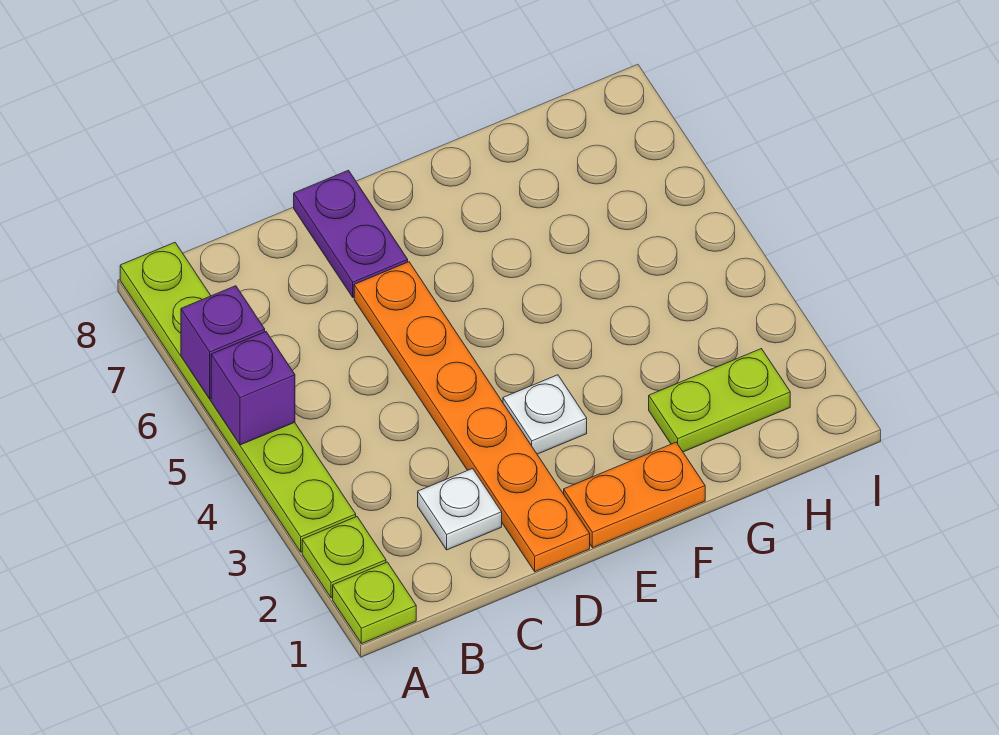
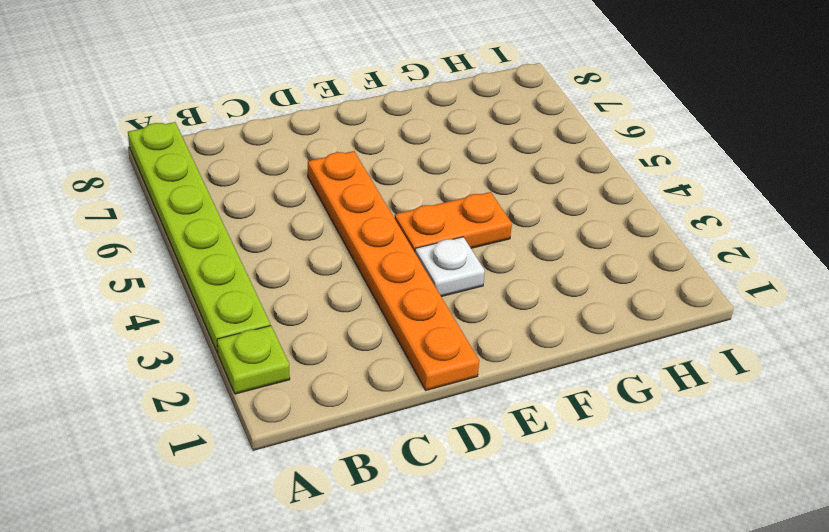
orange plate E4:F4 level 1 -> orange plate E1:F1 level 1
none -> lime plate A1 level 1
none -> white plate C2 level 1

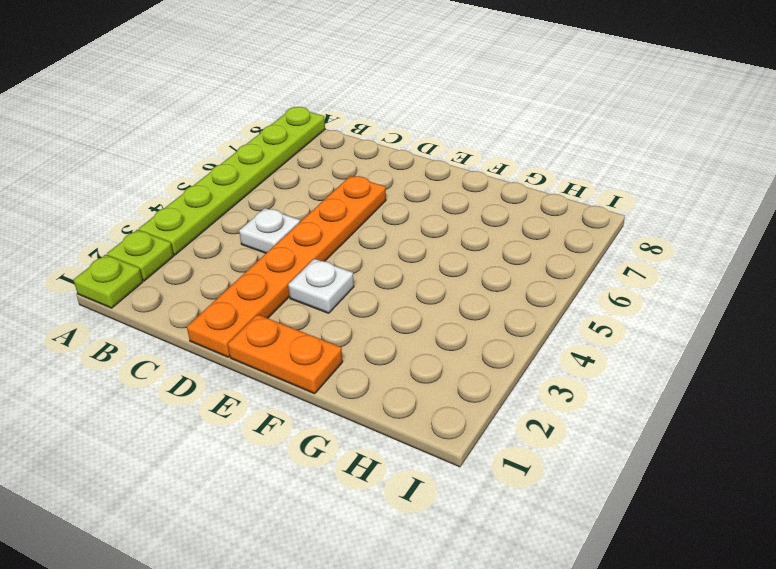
white plate C4 level 1 -> white plate C2 level 1
none -> purple plate D7:D8 level 1
none -> lime plate G2:H2 level 1

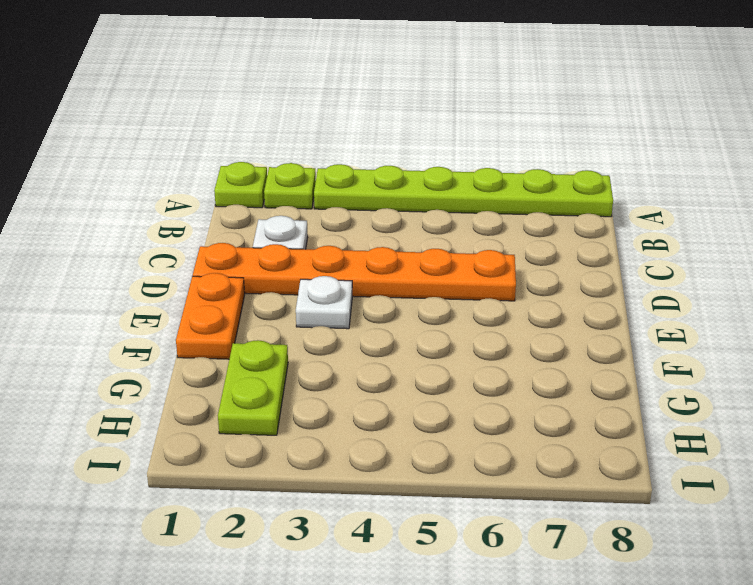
none -> purple plate D7:D8 level 1
none -> purple brick A5 level 2

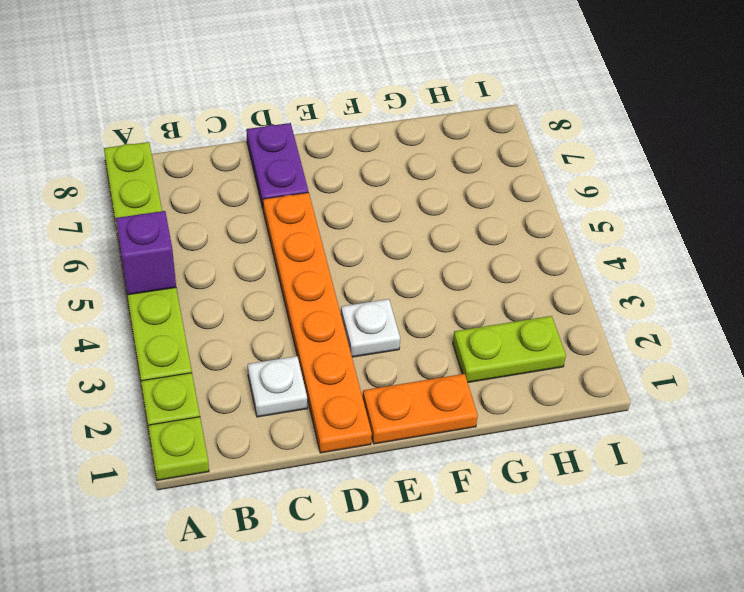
none -> purple brick A6 level 2

